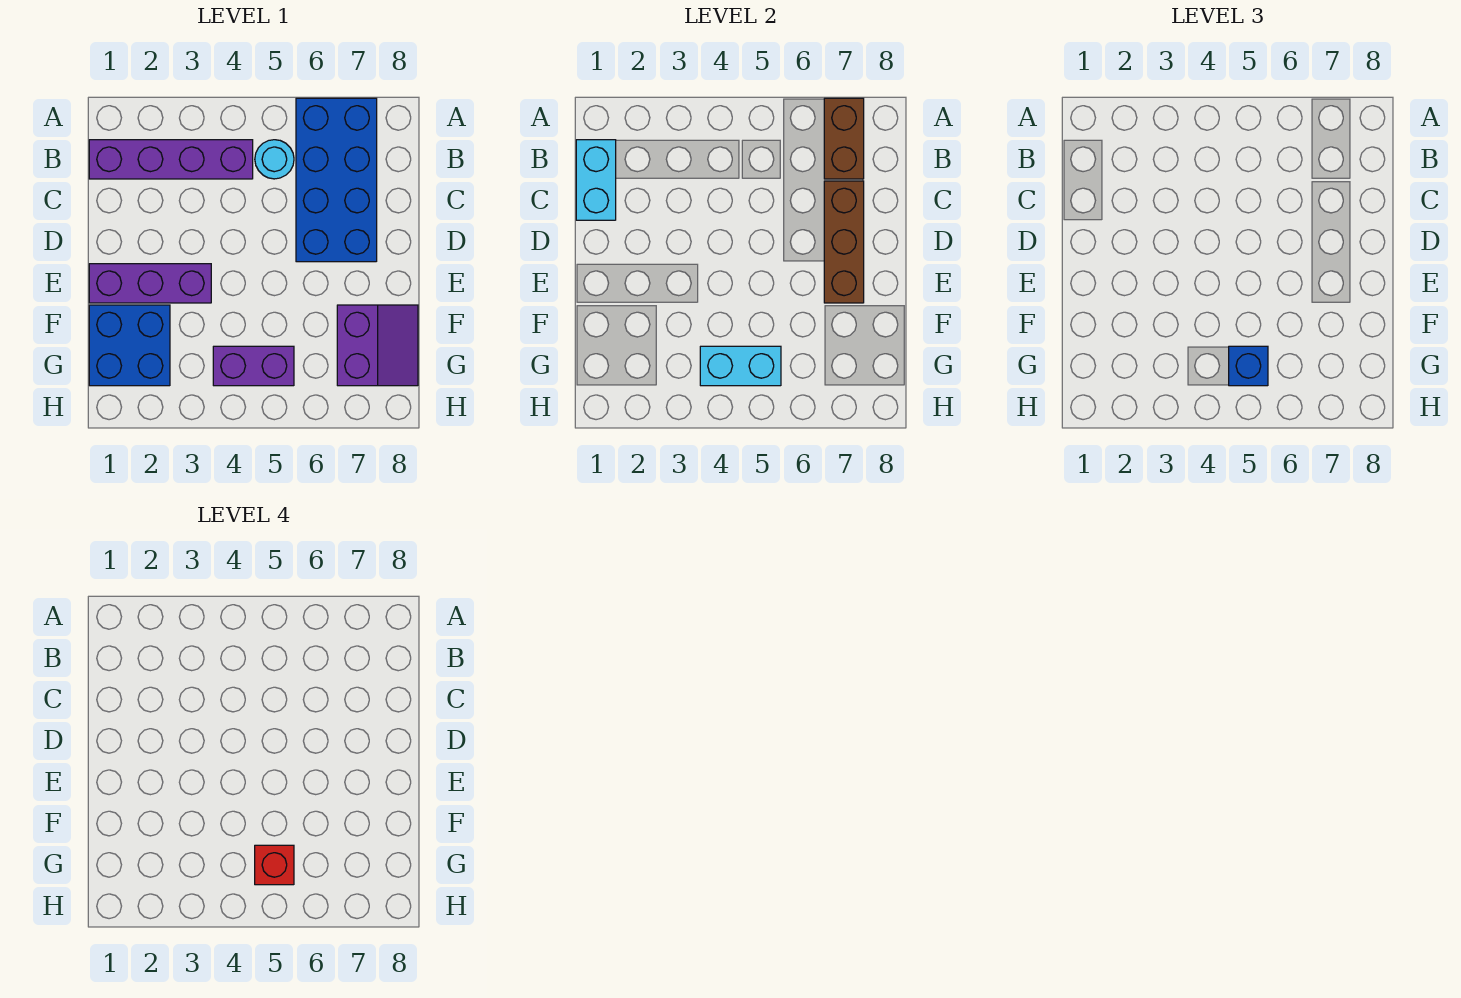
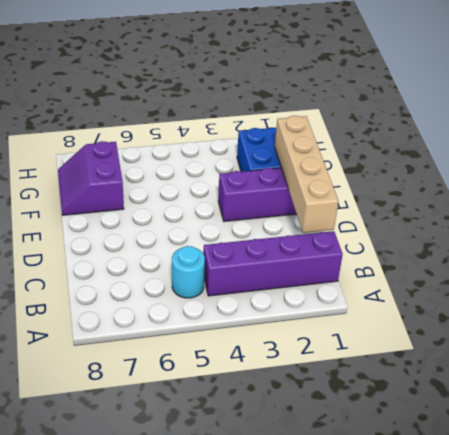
tan brick C1:F1 level 2 -> cyan brick B1:C1 level 2
none -> blue brick A6:D7 level 1
none -> purple brick G4:G5 level 1
none -> brown brick A7:B7 level 2

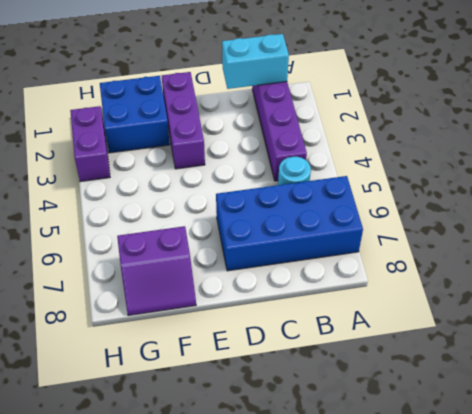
purple brick H2:H3 level 1 -> purple brick G4:G5 level 1
none -> brown brick A7:B7 level 2
none -> brown brick C7:E7 level 2
none -> cyan brick G4:G5 level 2

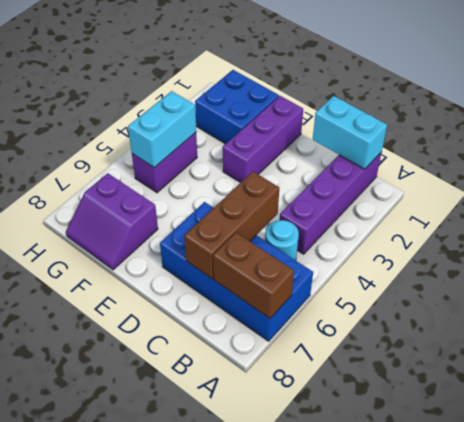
brown brick C5:C7 level 2 -> brown brick C7:E7 level 2
none -> blue brick G5 level 3
none -> red brick G5 level 4

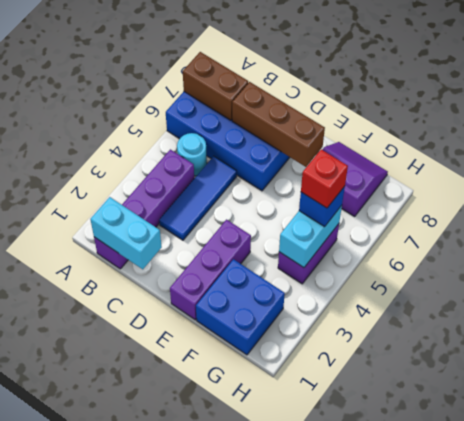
blue tile C3:C5 level 1 -> none

